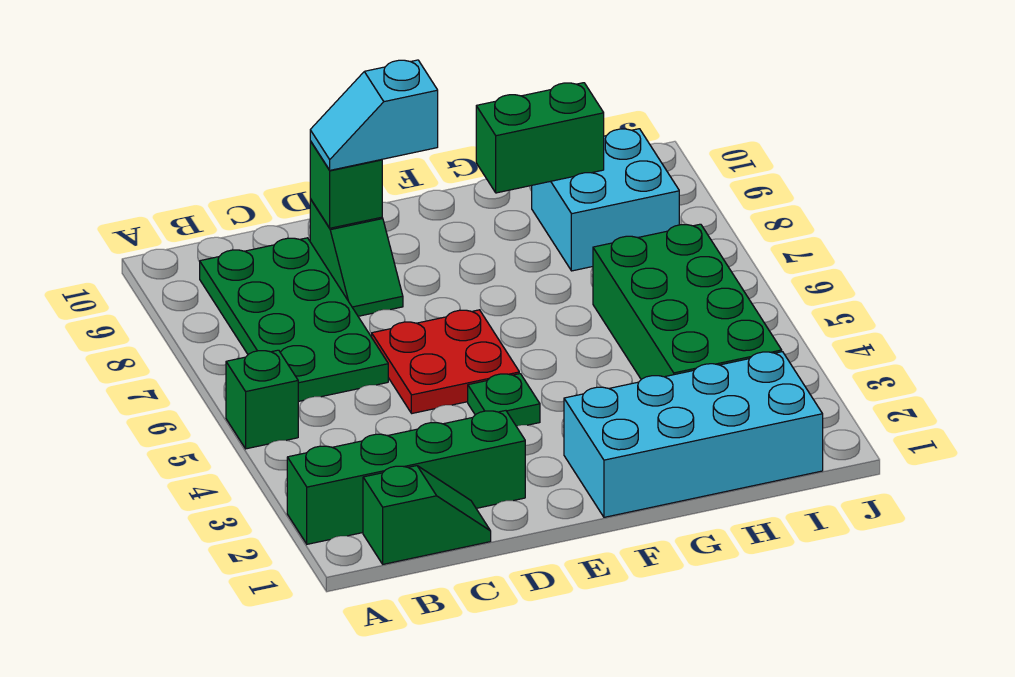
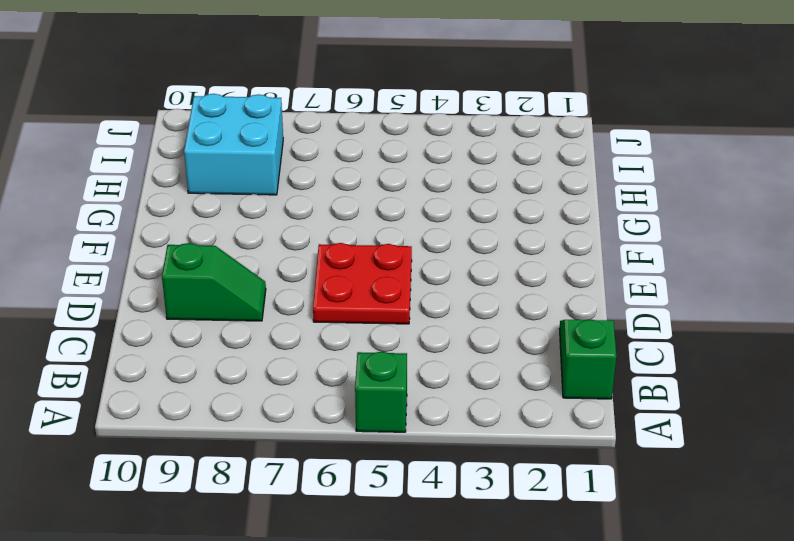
none -> green brick A2:D2 level 1
none -> green plate B6:C9 level 1
none -> green plate E4 level 1

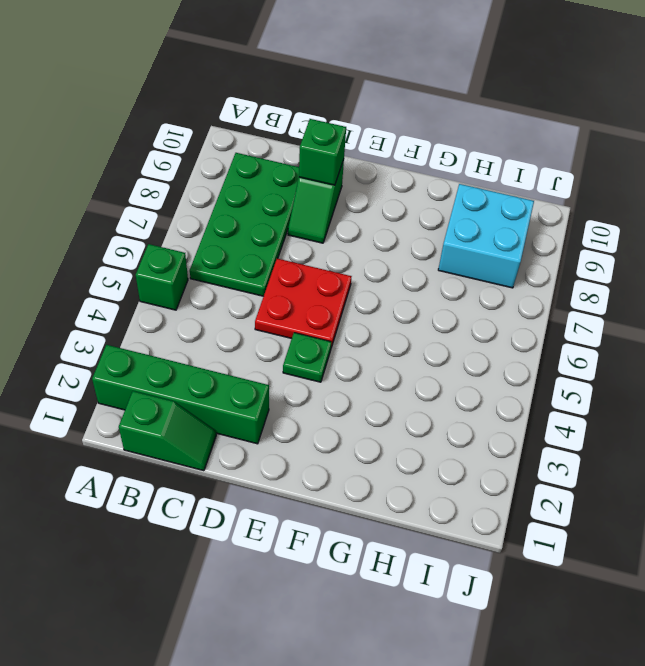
none -> cyan brick F1:I2 level 1
none -> green brick H3:I6 level 1
none -> green brick G9:H9 level 2

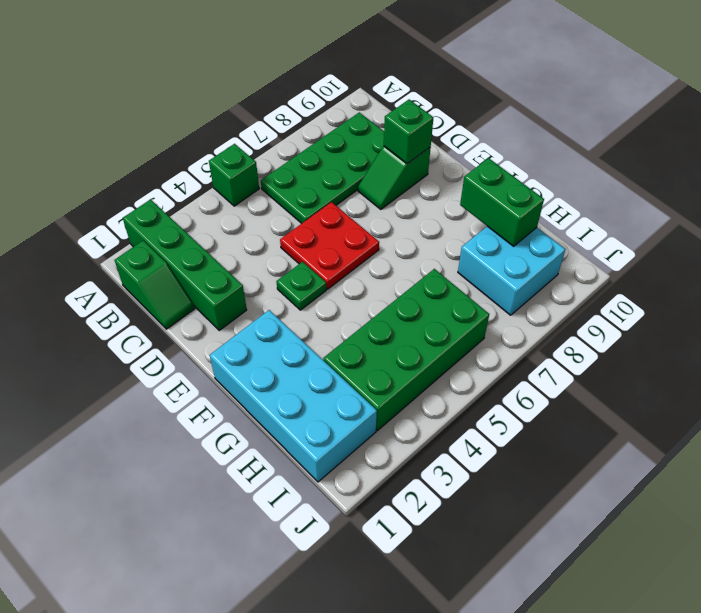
none -> cyan slope D9:E9 level 3 top E

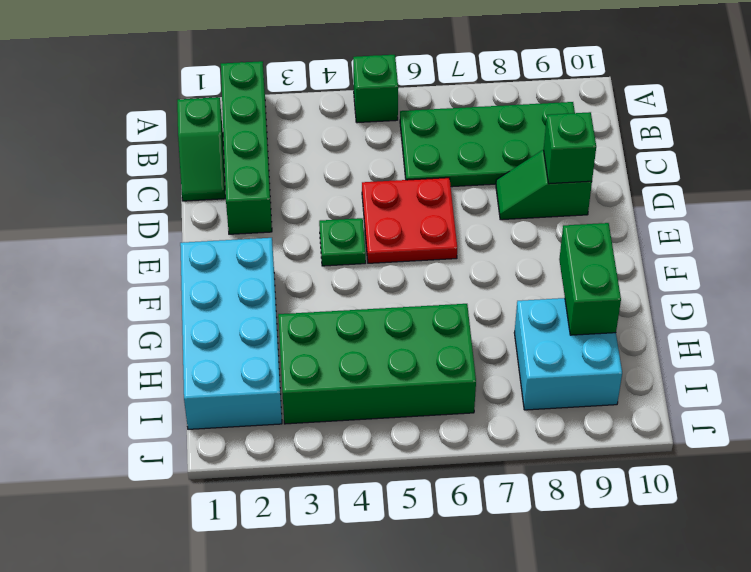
none -> cyan slope D9:E9 level 3 top E

